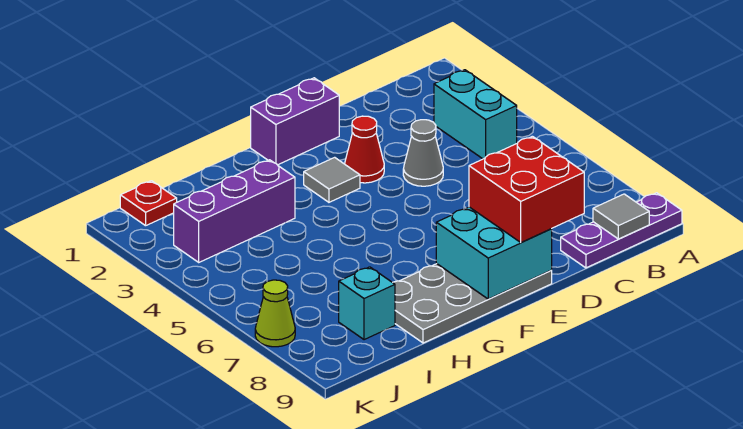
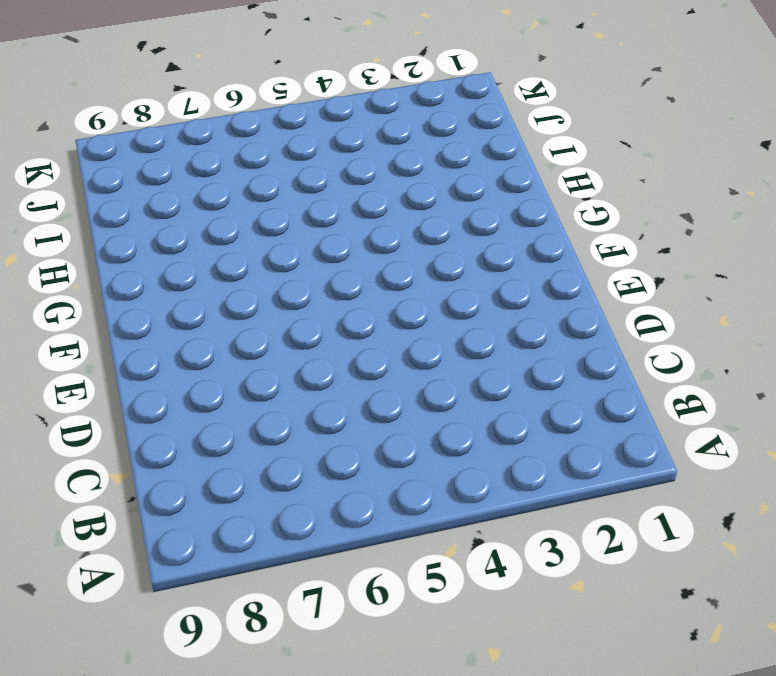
none -> purple plate A9:C9 level 1
none -> cyan brick B3:B4 level 1
none -> grey cone D4 level 1

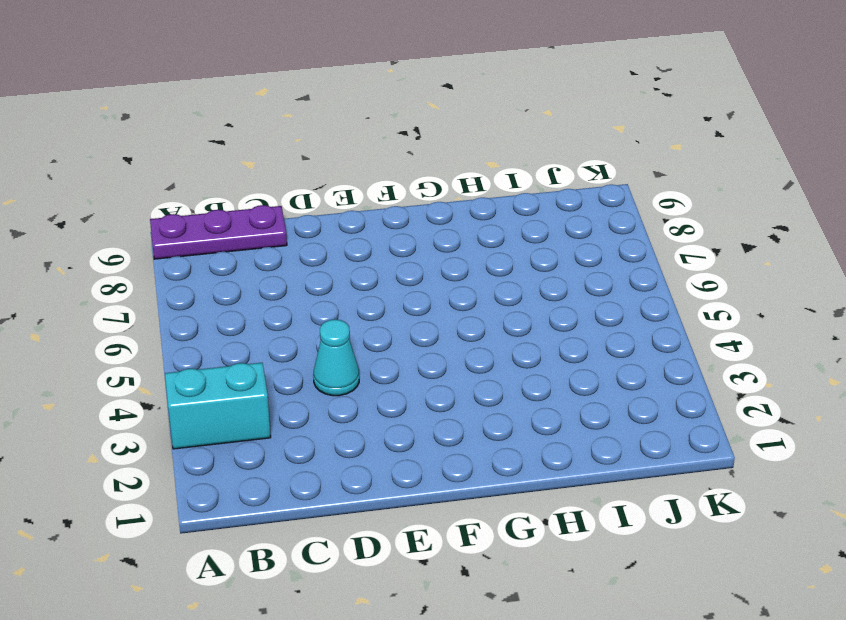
cyan brick A3:B3 level 1 -> cyan brick B3:B4 level 1
cyan cone D4 level 1 -> grey cone D4 level 1
none -> purple brick E1:F1 level 1
none -> red cone E3 level 1
none -> grey plate E8:H9 level 1

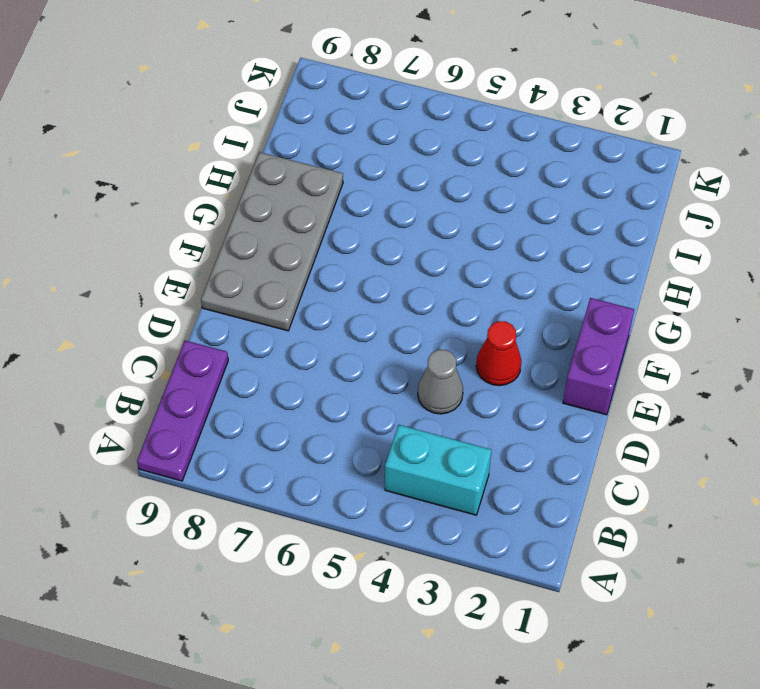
none -> grey tile F3 level 1
none -> purple brick H3:J3 level 1
none -> cyan brick I8 level 1

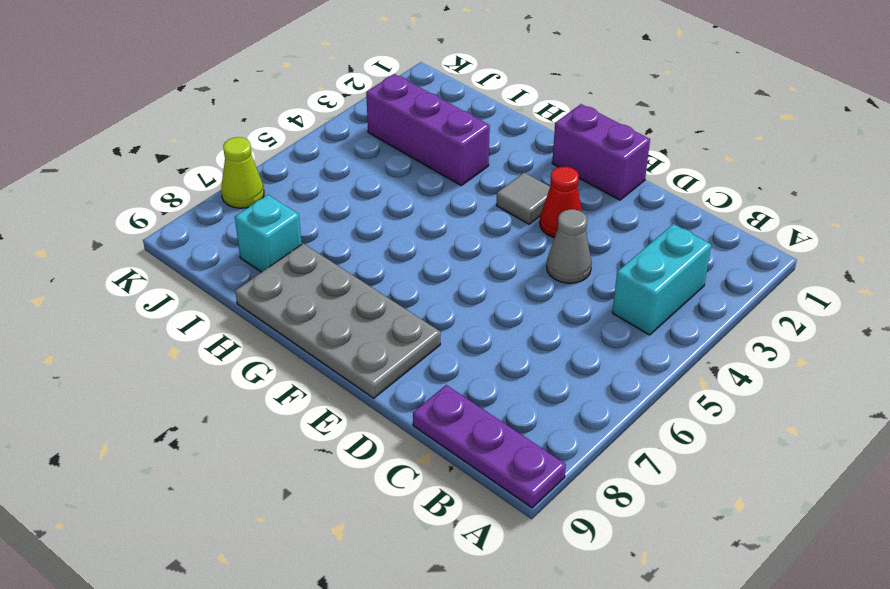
none -> red plate J1 level 1
none -> grey tile B9 level 2
none -> cyan brick E8:F9 level 2

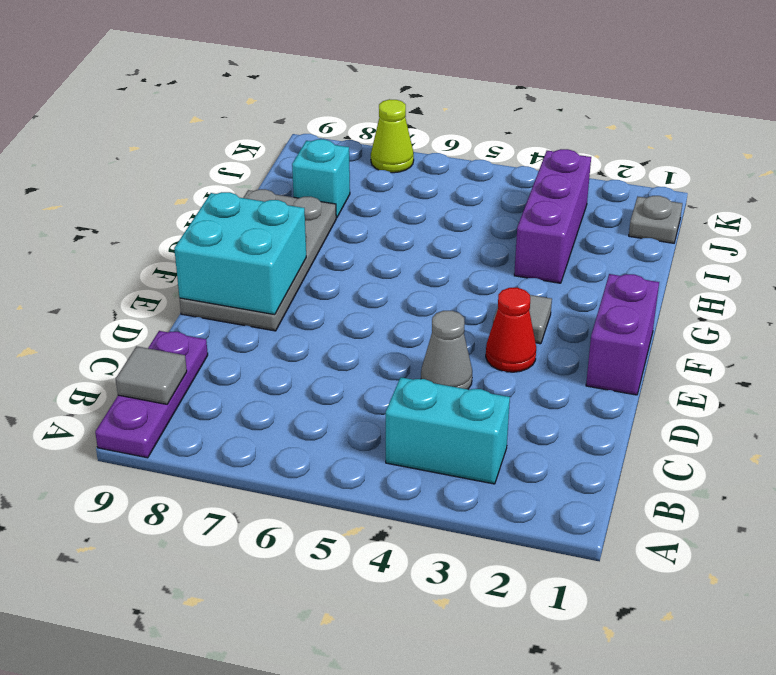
grey plate J1 level 1 -> red plate J1 level 1
none -> red brick D8:E9 level 3

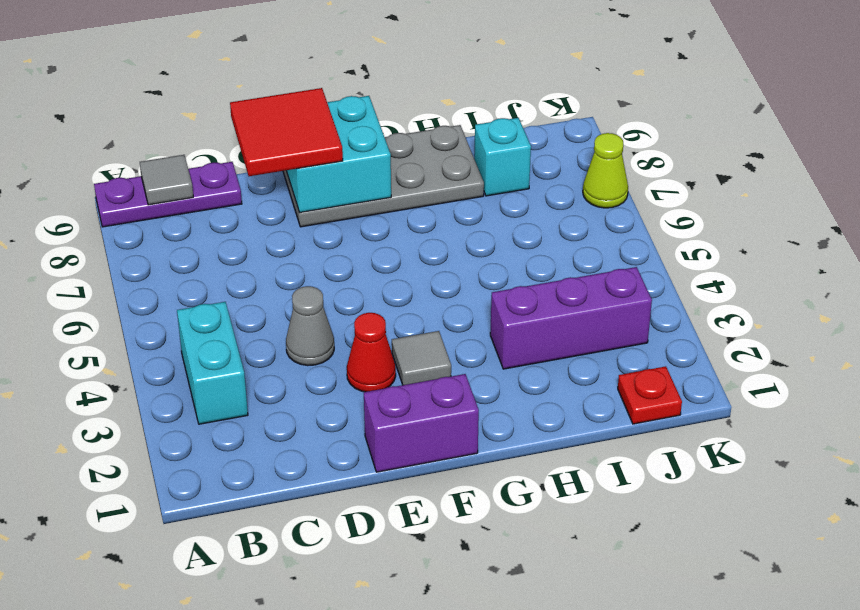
red tile D8:E9 level 3 -> red brick D8:E9 level 3

